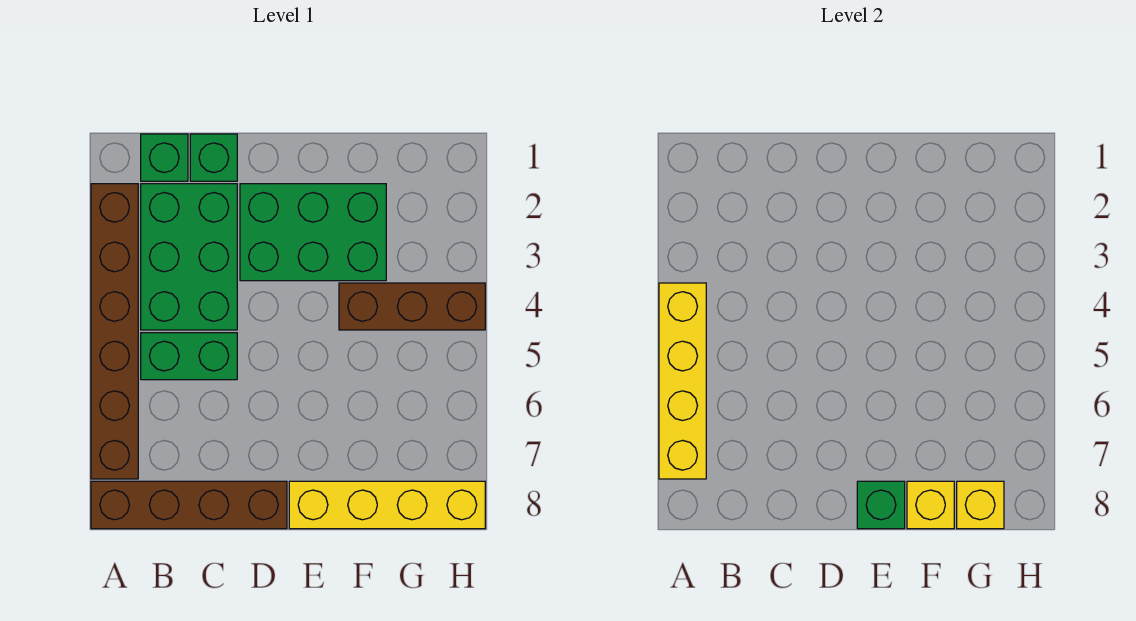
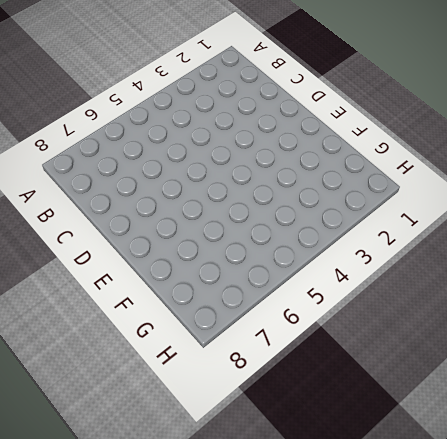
none -> brown brick A2:A7 level 1
none -> brown brick A8:D8 level 1
none -> green brick B1 level 1

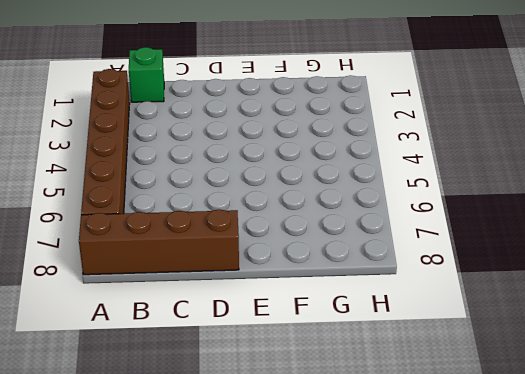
none -> green brick B2:C4 level 1
none -> green brick B5:C5 level 1
none -> green brick C1 level 1

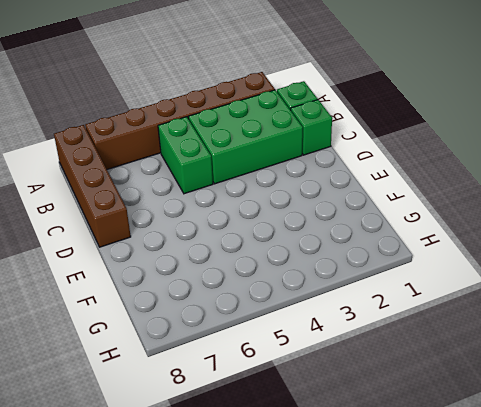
none -> green brick D2:F3 level 1
none -> yellow brick E8:H8 level 1
none -> brown brick F4:H4 level 1

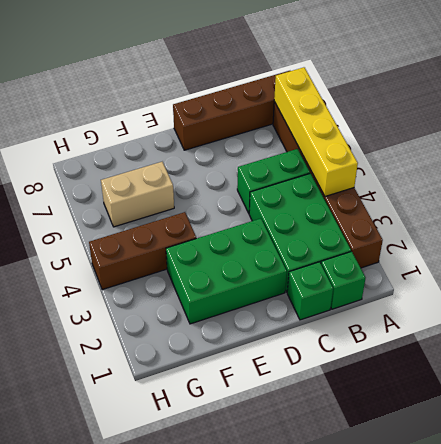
tan brick F6:G6 level 1 -> none
none -> yellow brick E8:H8 level 1
none -> green brick E8 level 2
none -> yellow brick F8 level 2

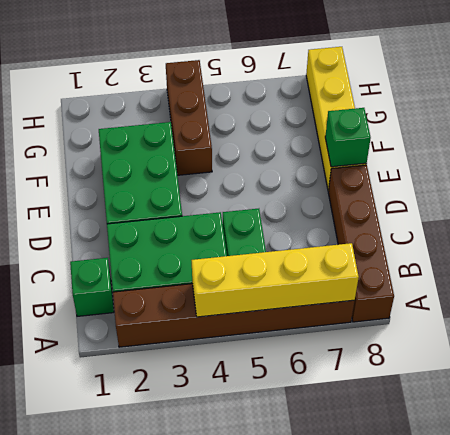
none -> green brick C1 level 1
none -> yellow brick F8 level 2
none -> yellow brick G8 level 2

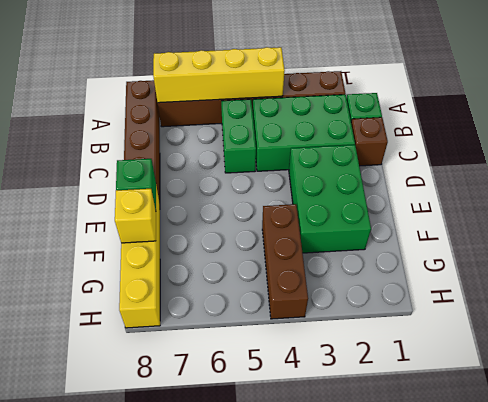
brown brick C1 level 1 -> green brick C1 level 1
none -> yellow brick G8 level 2

